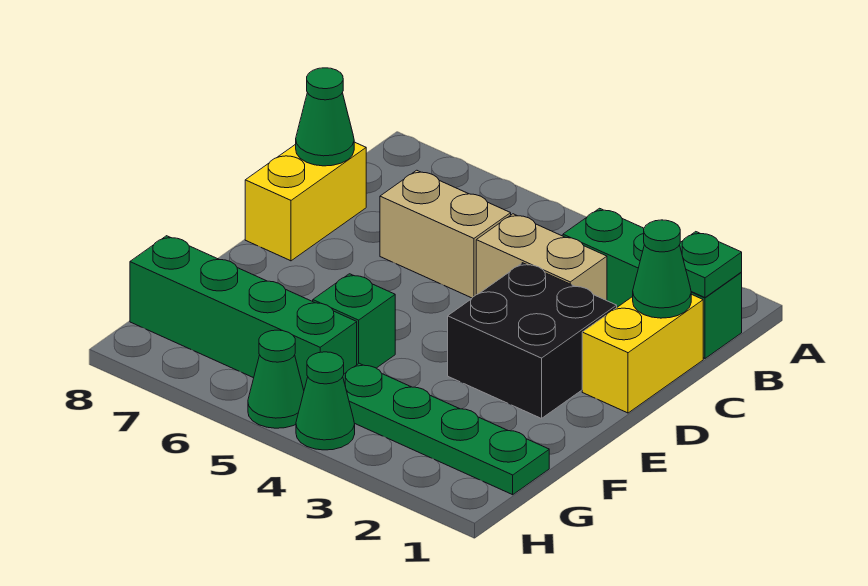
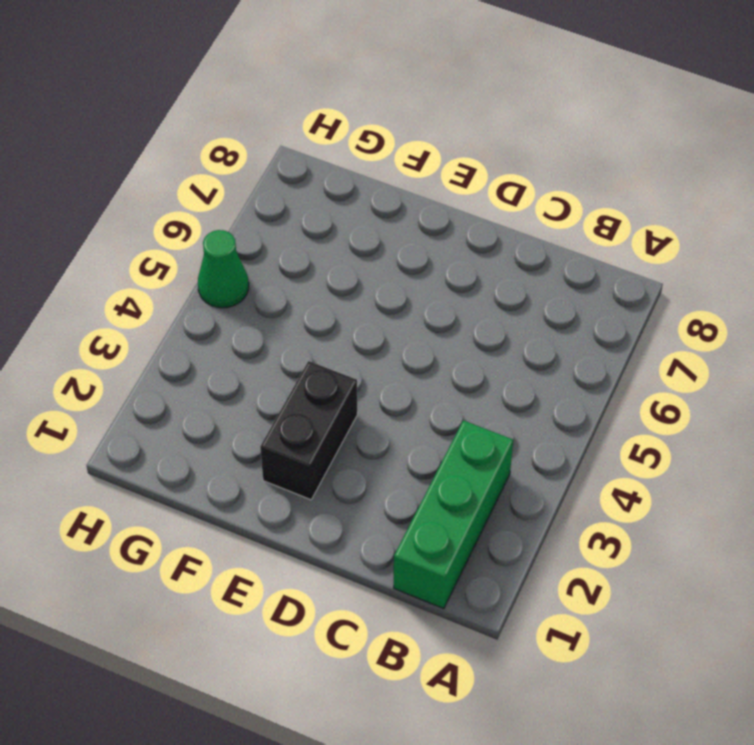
black brick E2:E3 level 1 -> black brick D2:E3 level 1
none -> yellow brick C1:D1 level 1
none -> tan brick C3:C4 level 1
none -> tan brick C5:C6 level 1

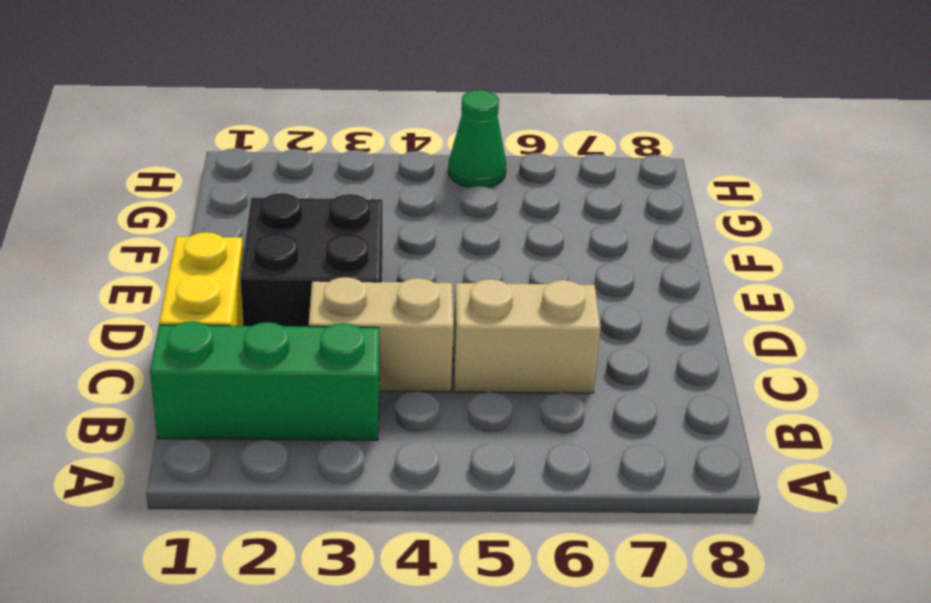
none -> yellow brick C8:D8 level 1
none -> green brick F5 level 1
none -> green plate G1:G4 level 1

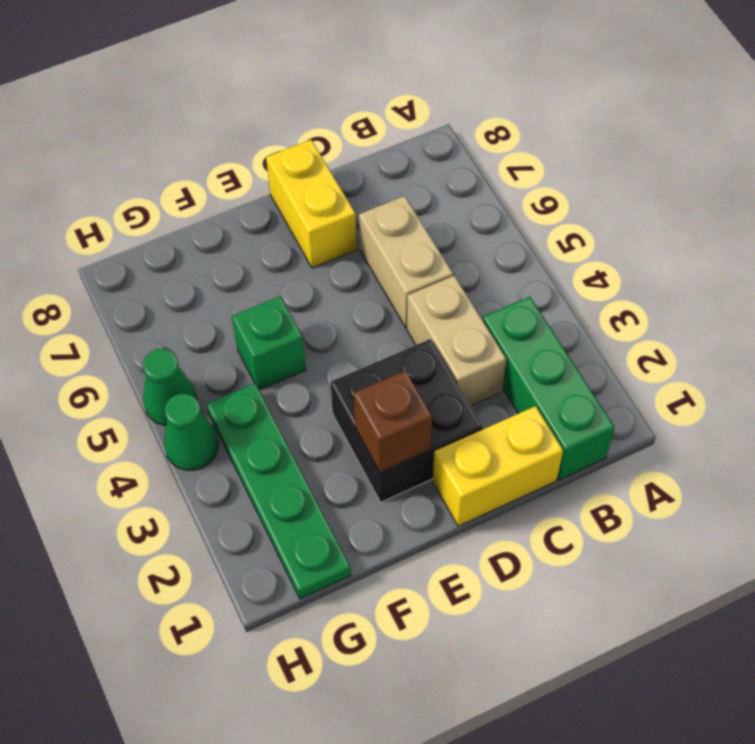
yellow brick D7:D8 level 1 -> yellow brick C8:D8 level 1
brown brick E2 level 2 -> none
none -> green brick G5:G8 level 1
none -> green plate B1 level 2
none -> green cone C1 level 2

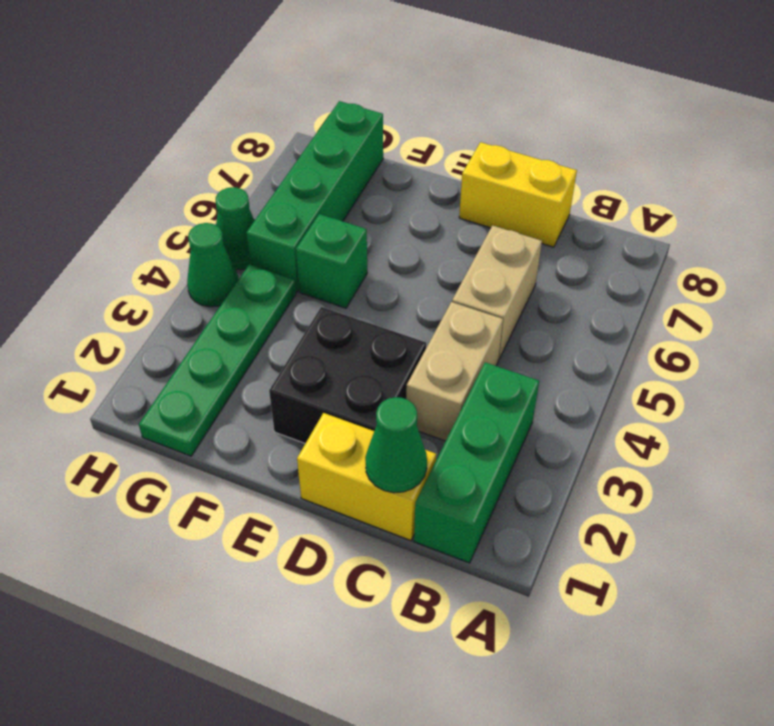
none -> green plate B1 level 2
none -> green cone C8 level 2

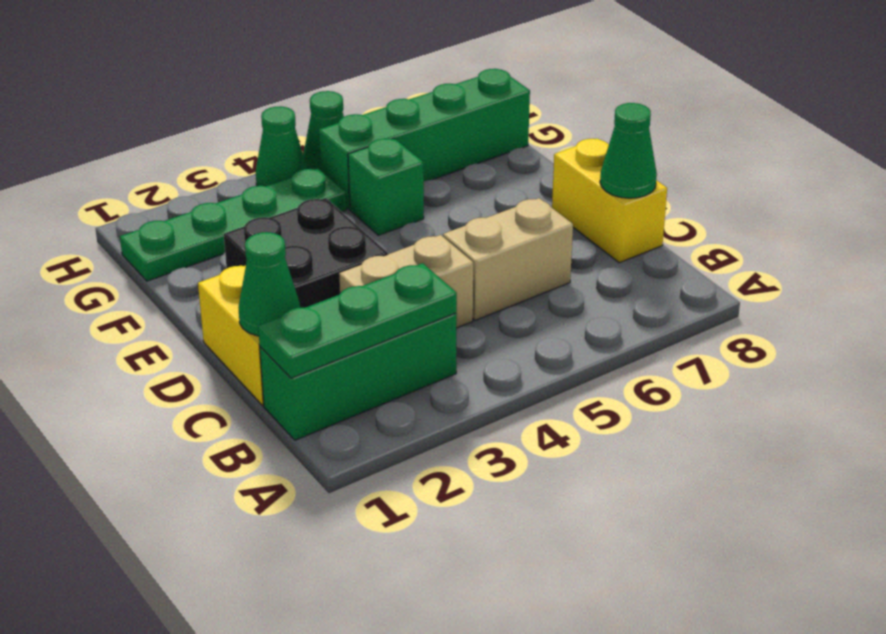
green plate B1:B3 level 2 -> green plate B1 level 2

